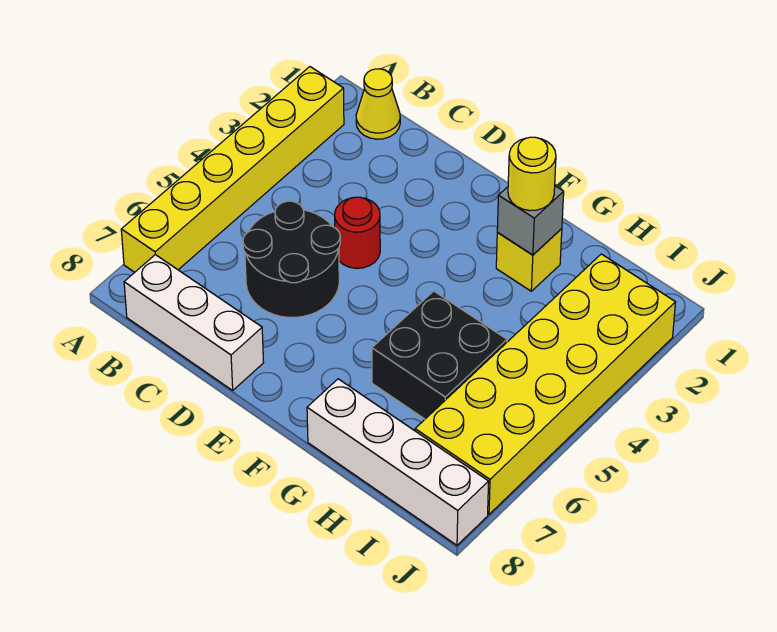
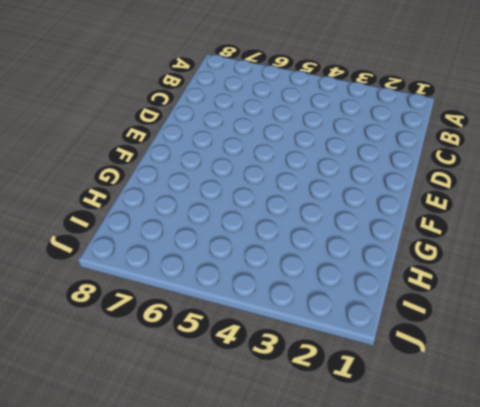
none -> yellow brick A2:A7 level 1
none -> yellow cone B1 level 1

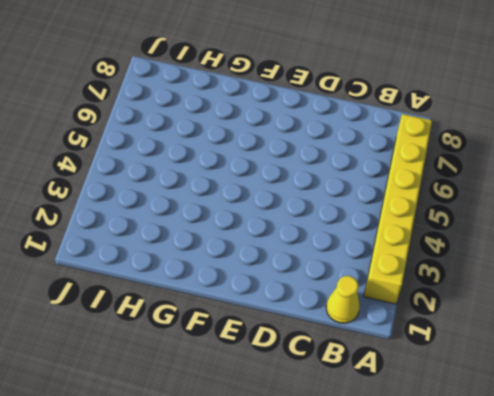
none -> white brick B8:D8 level 1
none -> black round brick C5:D6 level 1

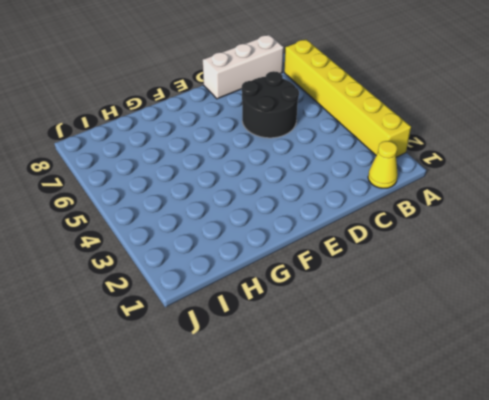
none -> red round brick D4 level 1
none -> yellow brick G2 level 1

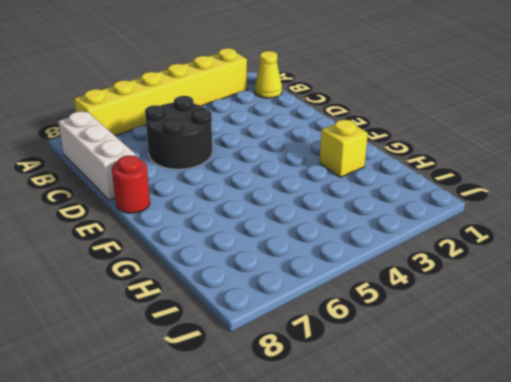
red round brick E8 level 1 -> red round brick D4 level 1
none -> black brick G5:H6 level 1
none -> white brick G8:J8 level 1

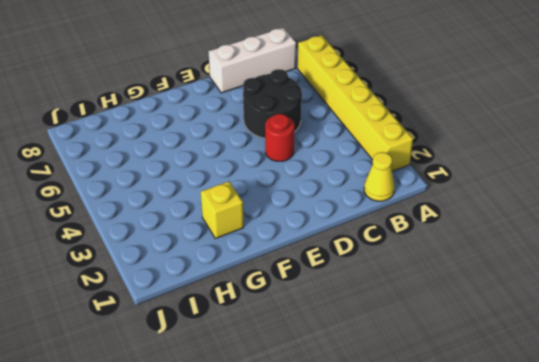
none -> black brick G5:H6 level 1
none -> white brick G8:J8 level 1

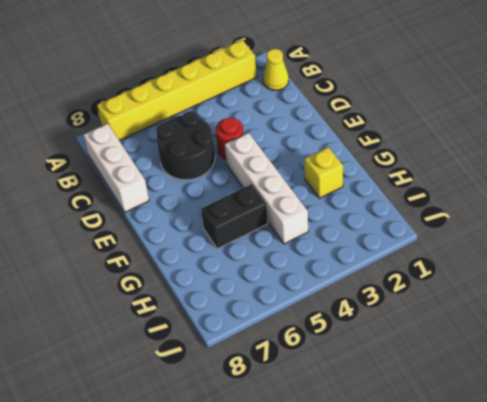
white brick E4:H4 level 1 -> white brick G8:J8 level 1
black brick G5:G6 level 1 -> black brick G5:H6 level 1
none -> yellow brick I2:J7 level 1
none -> grey brick G2 level 2

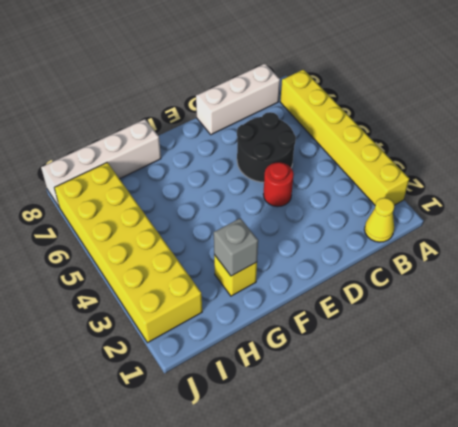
none -> black brick G5:H6 level 1
none -> yellow round brick G2 level 3

